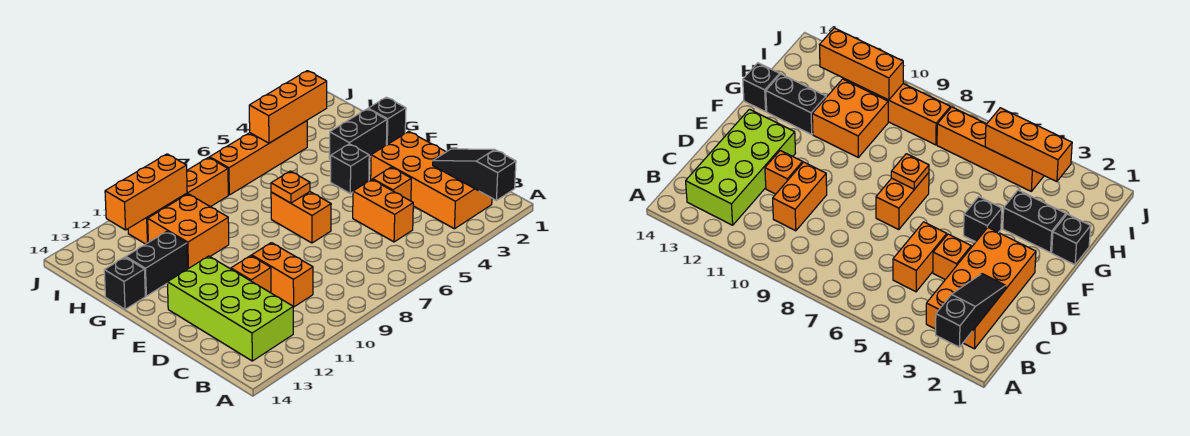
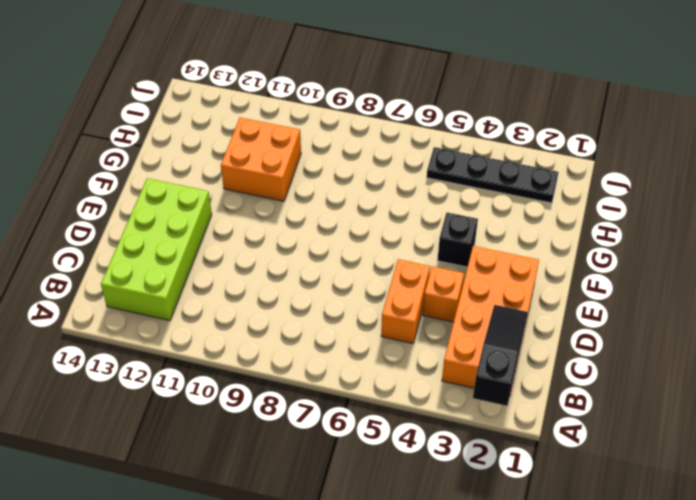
black plate I2:I5 level 1 -> orange brick I4:I7 level 1
none -> orange brick C10:D10 level 1
none -> orange brick D11 level 1
none -> orange brick E7:F7 level 1

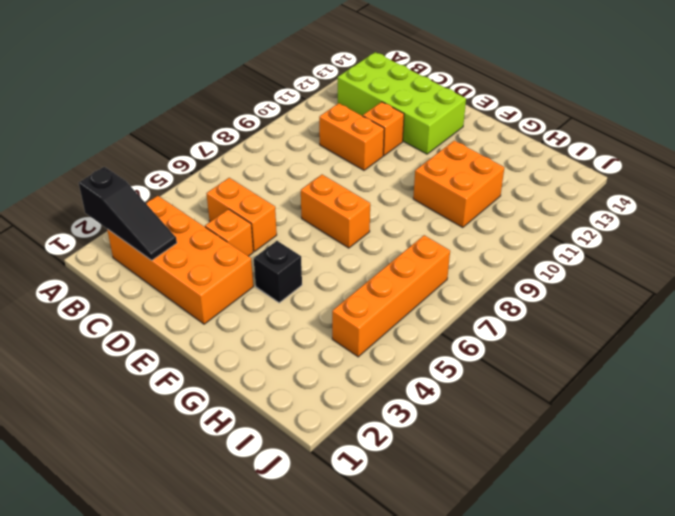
none -> black brick G1 level 1
none -> black brick G2:G3 level 1
none -> black brick G12:G13 level 1

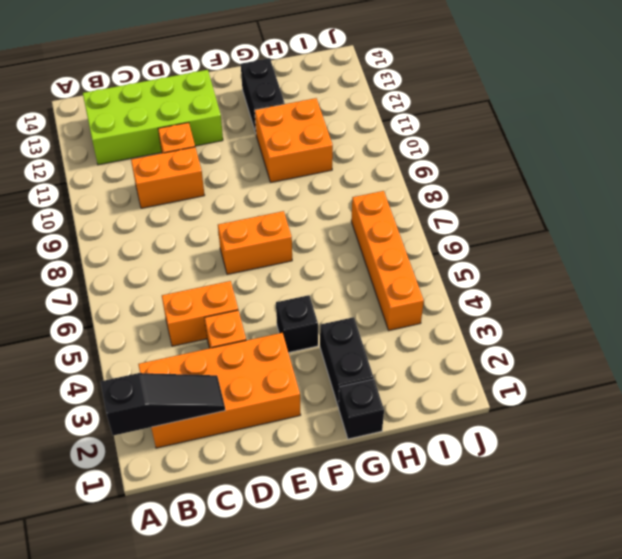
none -> black brick G14 level 1
none -> orange brick I8:I11 level 1
none -> orange plate F7 level 2

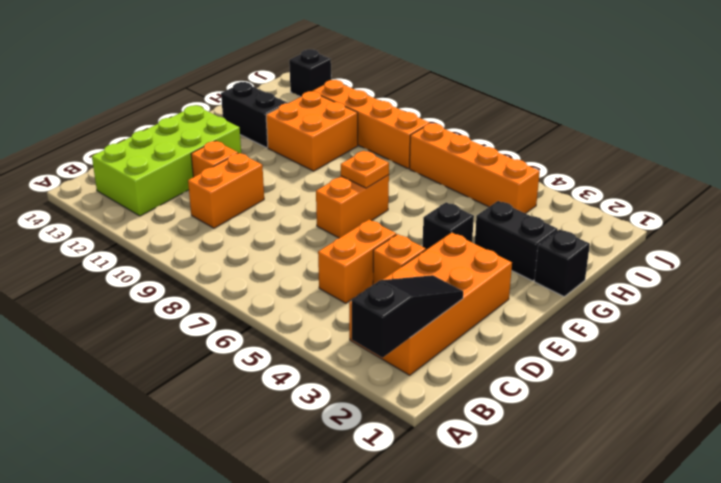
black brick J13 level 1 -> black brick G14 level 1
none -> orange brick I3:I5 level 2
none -> orange brick I10:I12 level 2

